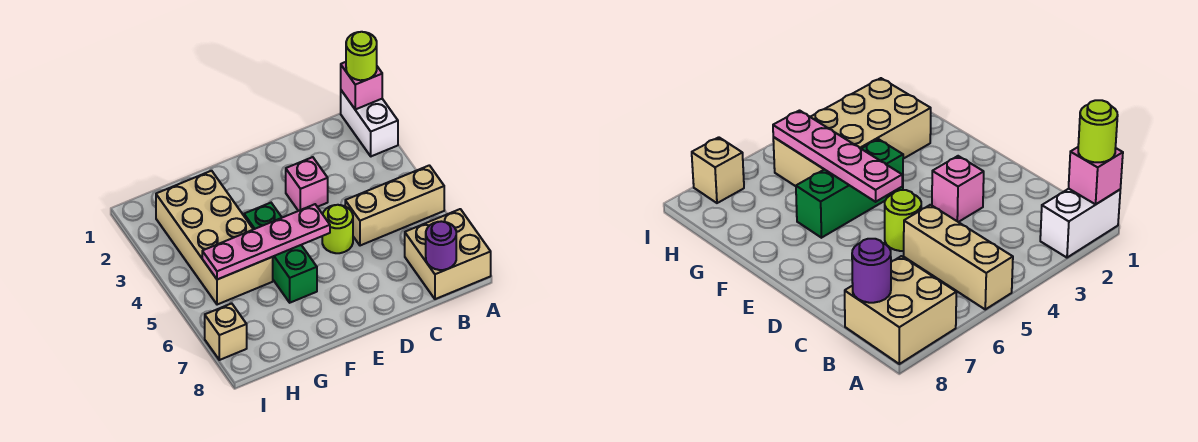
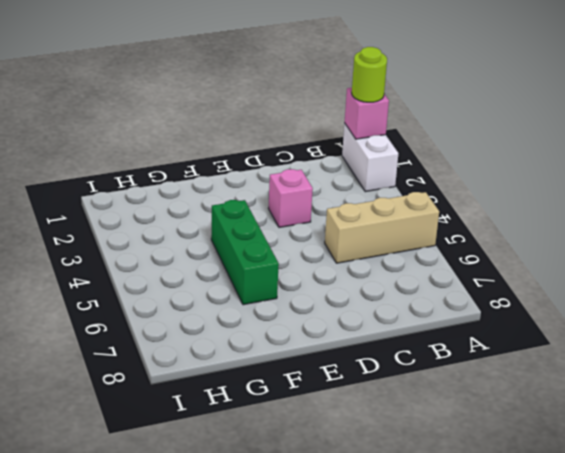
none -> tan brick A7:B8 level 1
none -> lime round brick D5 level 1
none -> tan brick G2:H5 level 1

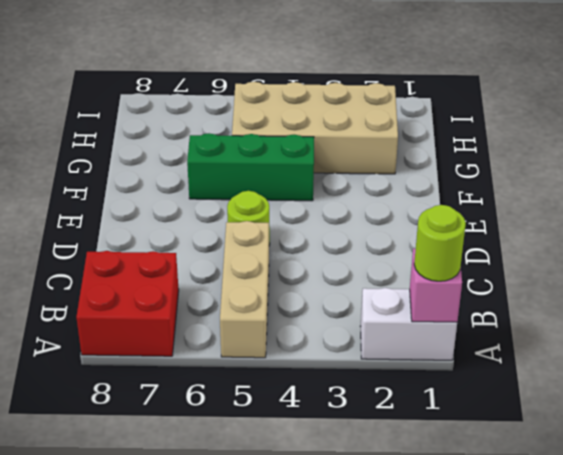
red brick A7:B8 level 1 -> tan brick A7:B8 level 1
none -> pink brick D3 level 1
none -> tan brick I7 level 1
none -> purple round brick B8 level 2

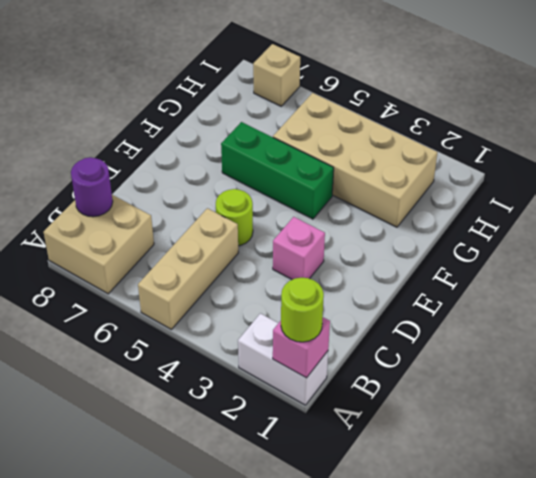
none -> pink plate E5:H5 level 2

